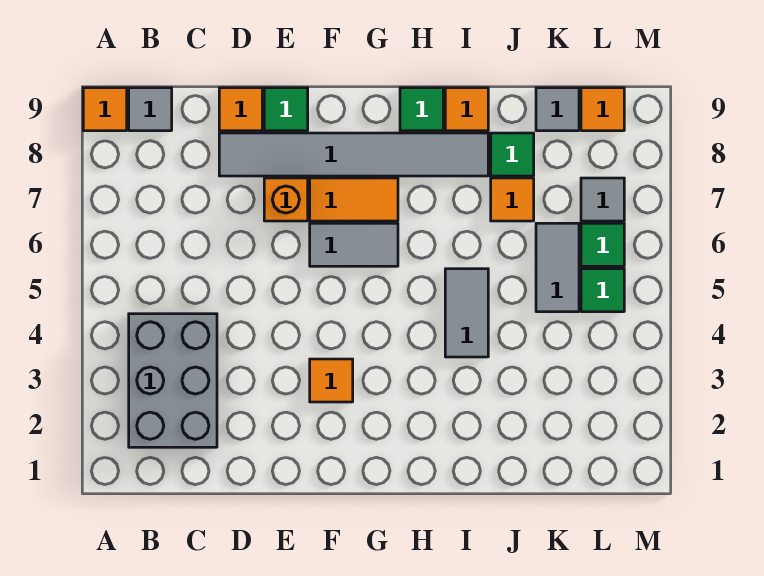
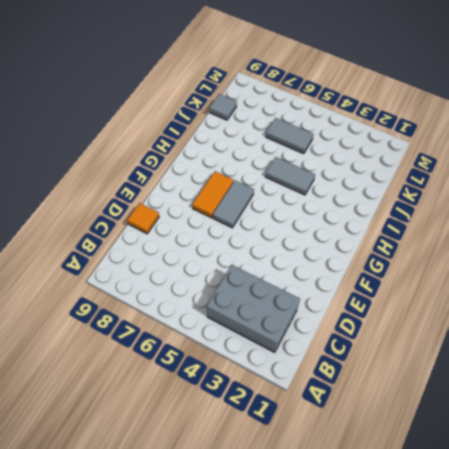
none -> orange tile A9 level 1
none -> grey tile B9 level 1
none -> grey tile D8:I8 level 1

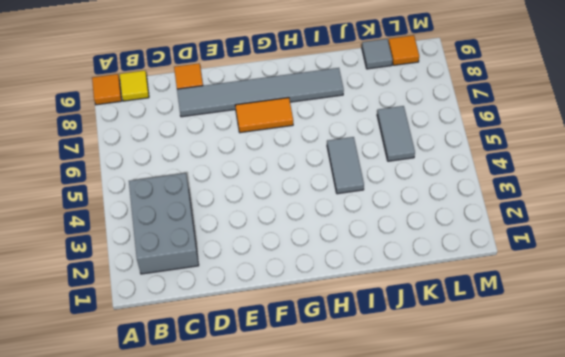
yellow tile B9 level 1 -> grey tile B9 level 1
none -> orange brick E7 level 1
none -> green tile E9 level 1
none -> orange tile F3 level 1

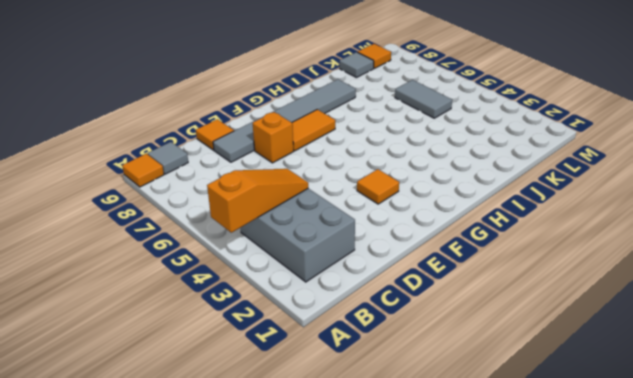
orange slope A4:C4 level 2 top A -> none
none -> green tile E9 level 1
none -> grey tile F6:G6 level 1
none -> green tile H9 level 1

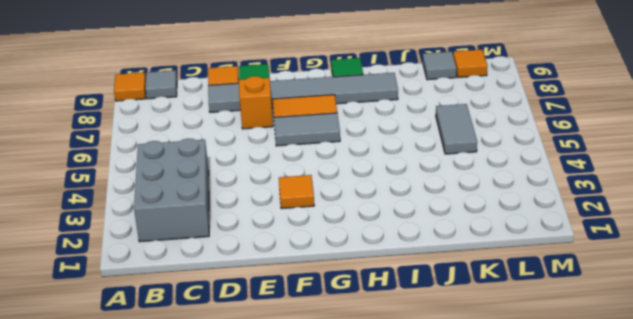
none -> grey tile I4:I5 level 1
none -> orange tile I9 level 1
none -> orange tile J7 level 1

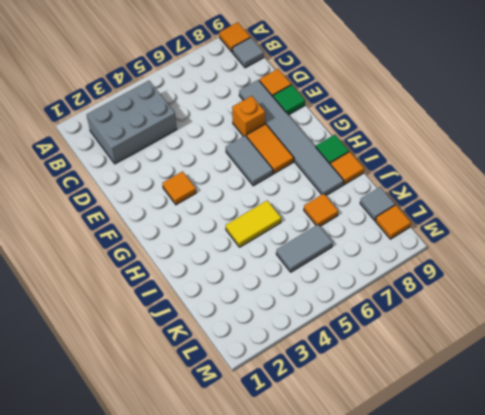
yellow tile I4:I5 level 1 -> grey tile I4:I5 level 1
none -> green tile J8 level 1
none -> green tile L5 level 1
none -> green tile L6 level 1

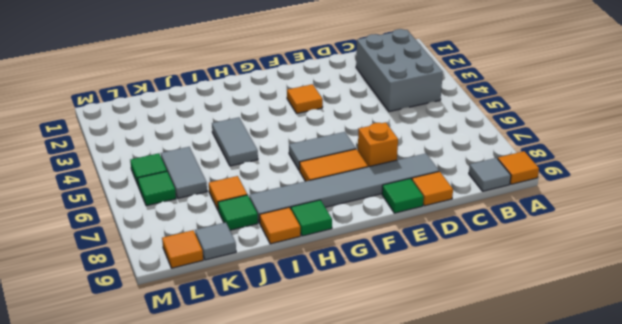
none -> grey tile L7 level 1

